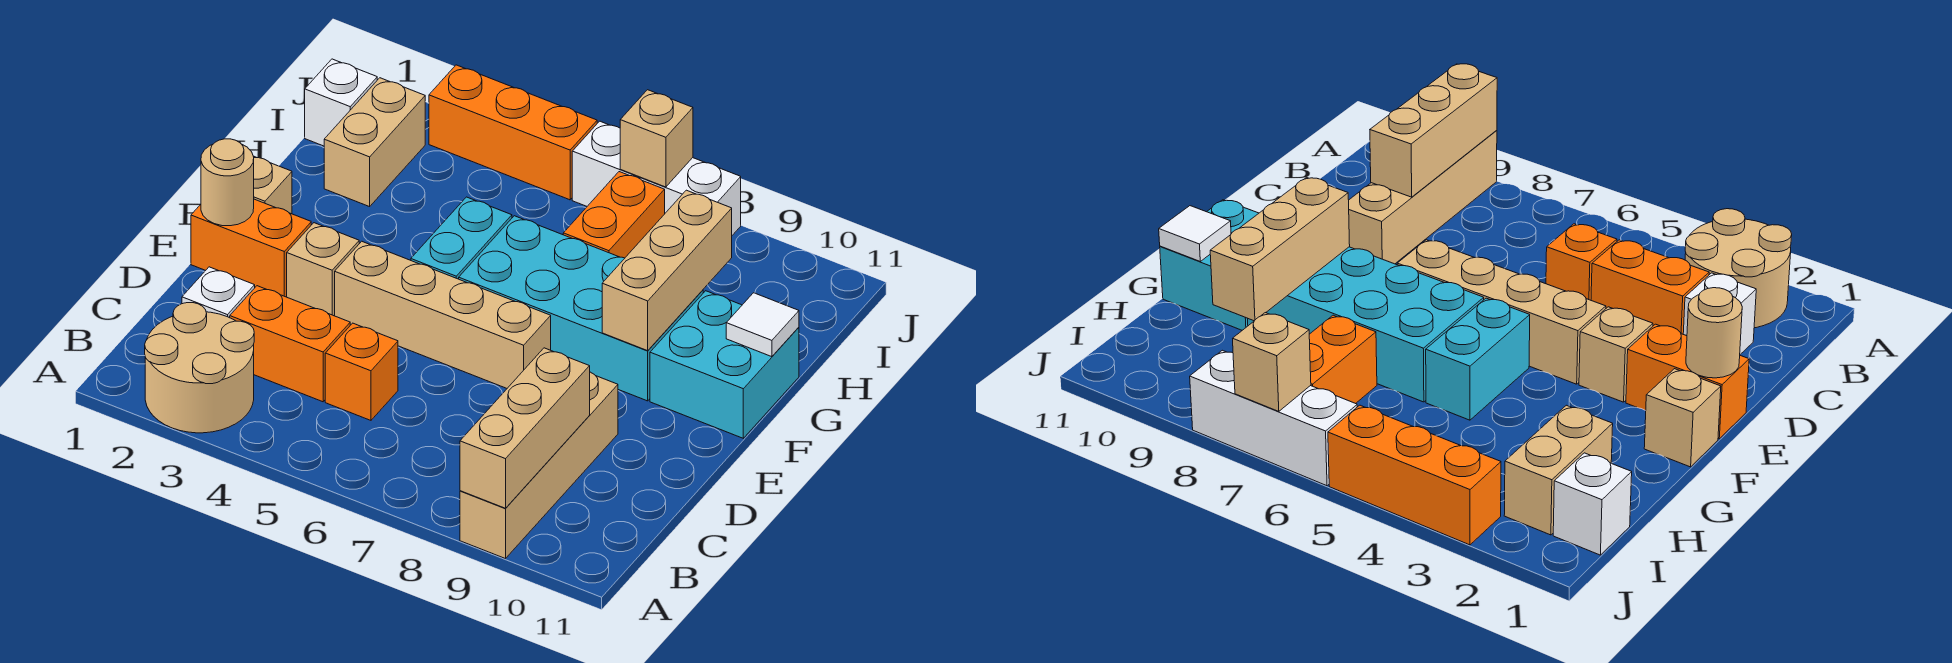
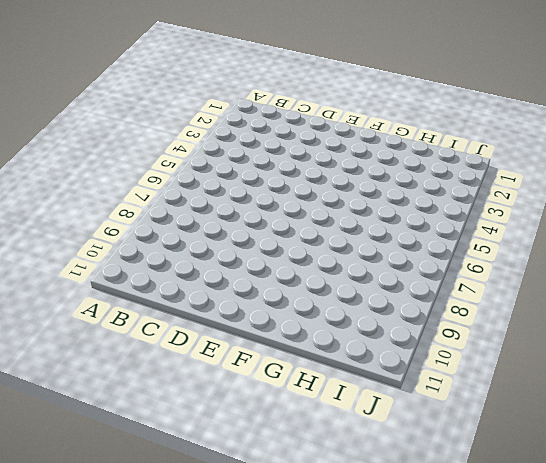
none -> tan round brick A2:B3 level 1
none -> tan brick A9:D9 level 1
none -> white brick C2 level 1

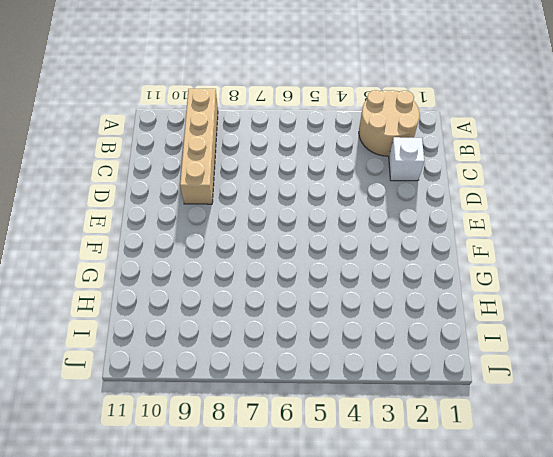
none -> orange brick C3:C4 level 1
none -> orange brick C5 level 1
none -> orange brick E1:E2 level 1

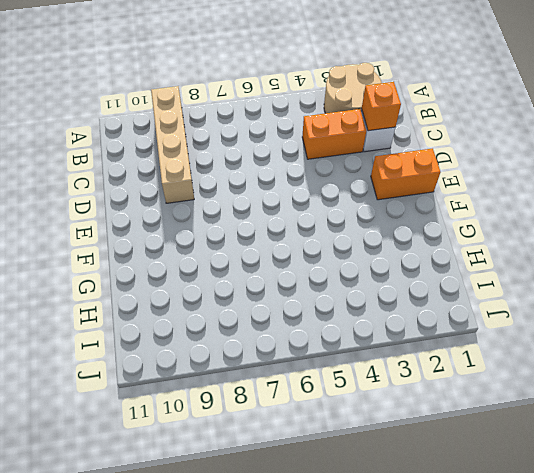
orange brick C2 level 2 -> orange brick C5 level 1
none -> tan brick E3 level 1
none -> tan brick E4:E7 level 1
none -> tan brick F1 level 1

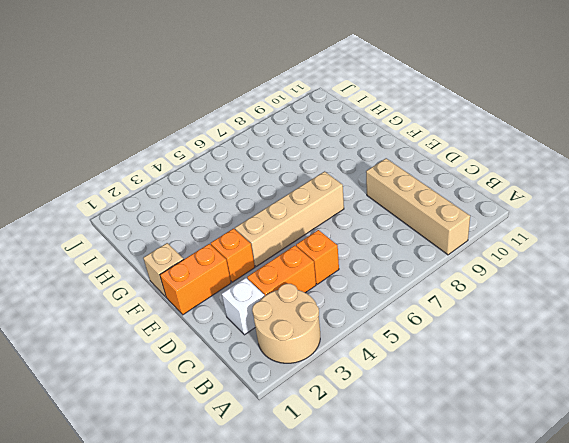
orange brick E3 level 1 -> tan brick E3 level 1
none -> cyan brick F5:G5 level 1
none -> cyan brick F6:G9 level 1
none -> cyan brick F10:G11 level 1

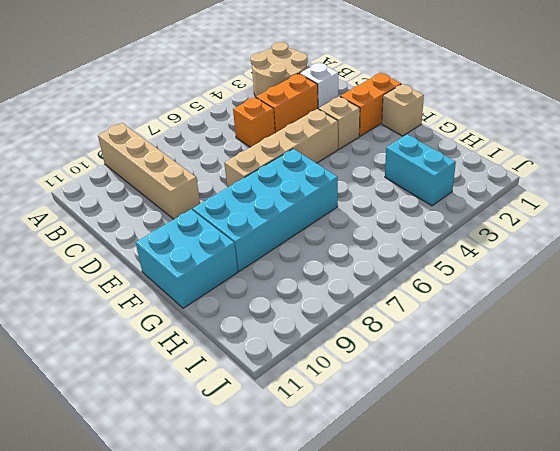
cyan brick H3:I3 level 1 -> cyan brick F5:G5 level 1
none -> tan brick H2:I2 level 1
none -> orange brick H7:I7 level 1
none -> white brick I1 level 1

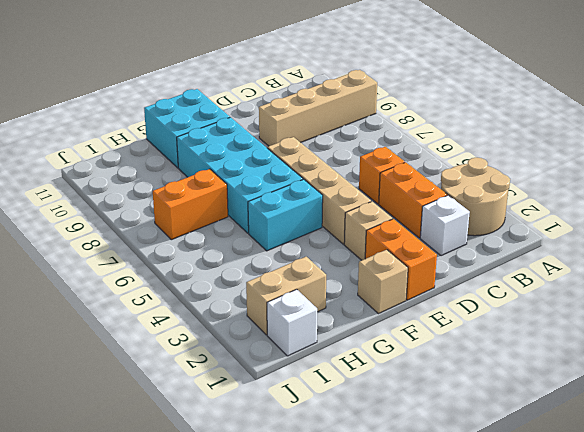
none -> orange brick J3:J5 level 1
none -> white brick J6:J8 level 1
none -> tan brick A9:C9 level 2

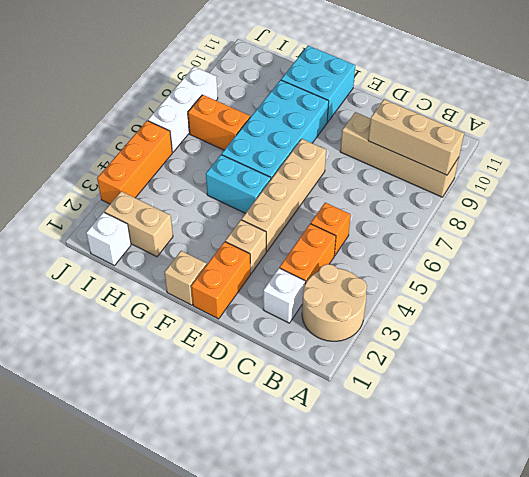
none -> tan round brick E1 level 2
none -> tan brick F9:H9 level 2
none -> white tile G11 level 2

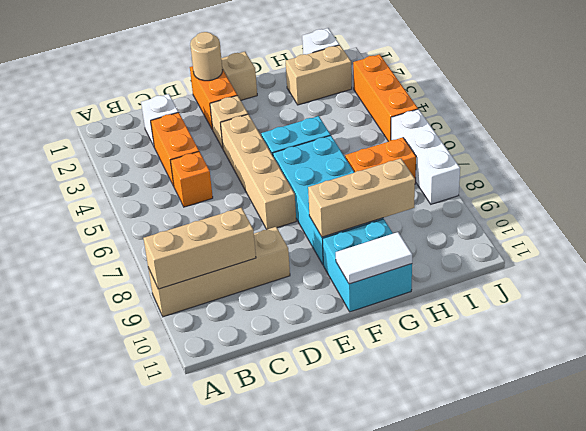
white tile F11:G11 level 2 -> white tile G11 level 2
none -> tan round brick A2:B3 level 1
none -> tan brick J7 level 2

